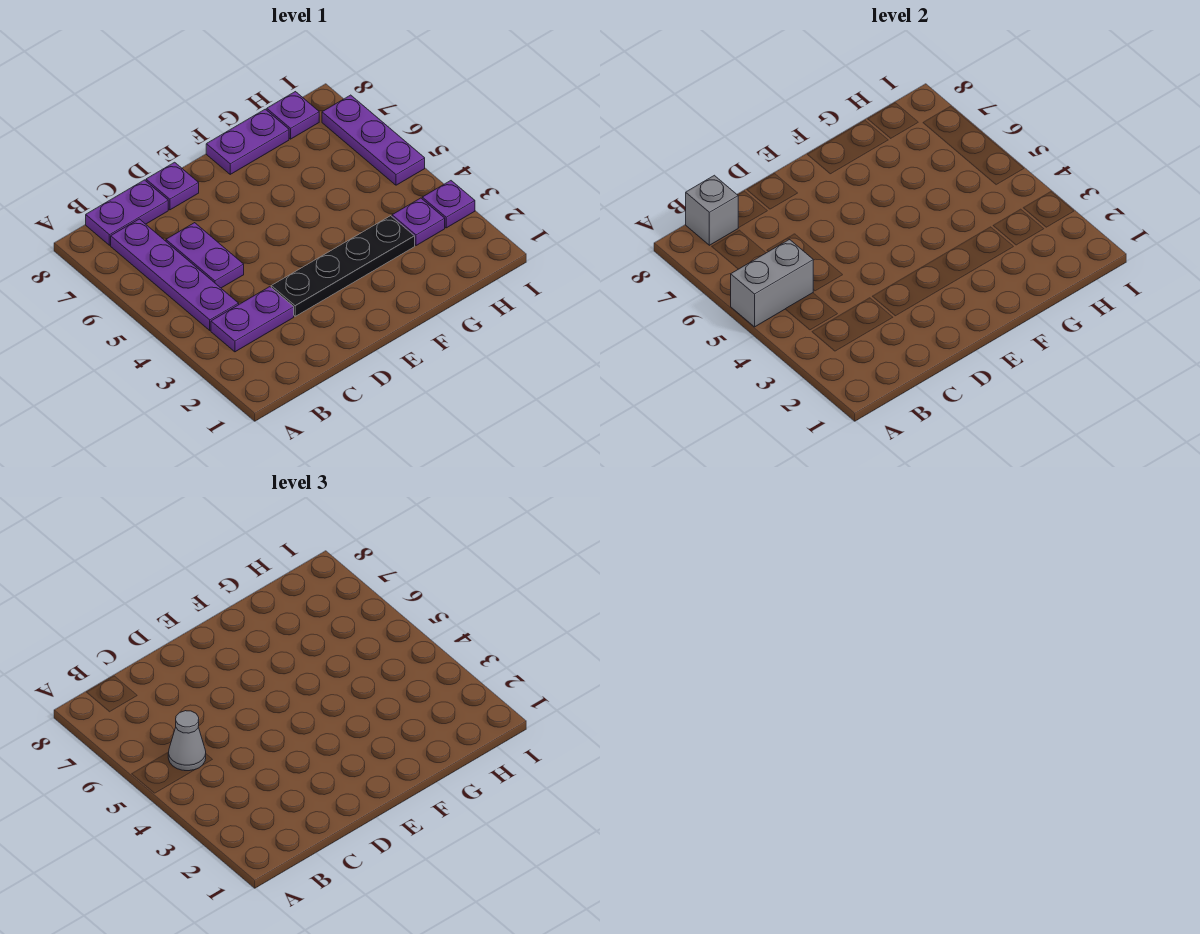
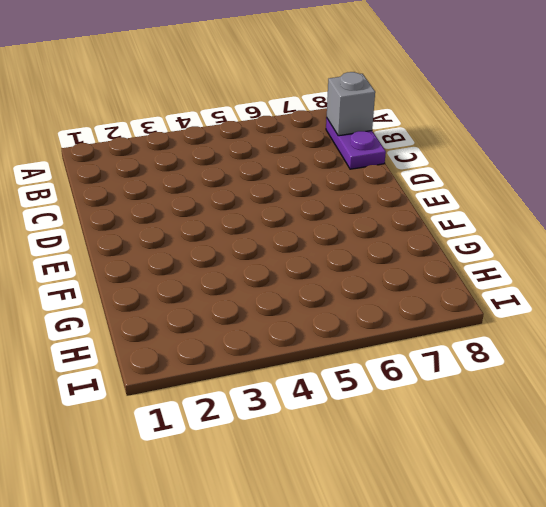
none -> purple plate B3:C3 level 1
none -> purple plate B4:B7 level 1
none -> purple plate C5:C6 level 1

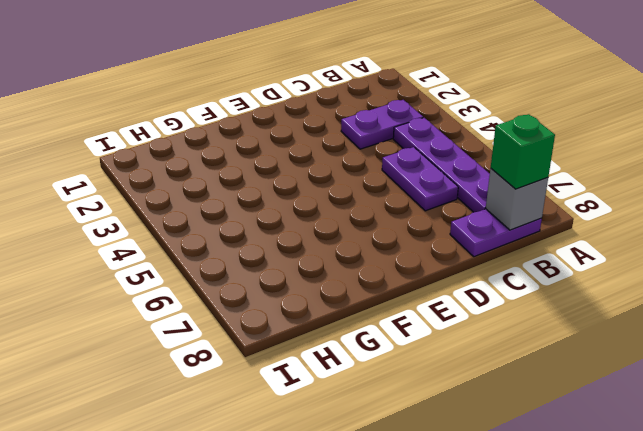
green brick B8 level 3 -> none
none -> black plate D3:G3 level 1
none -> purple plate D8 level 1
none -> purple plate F8:G8 level 1

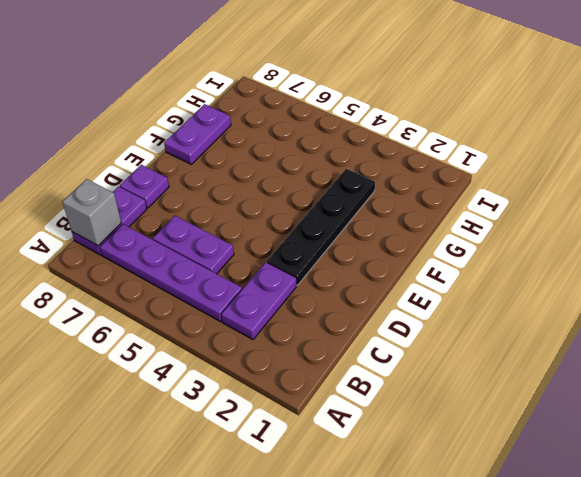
none -> purple plate H3 level 1
none -> purple plate H8 level 1
none -> purple plate I3 level 1

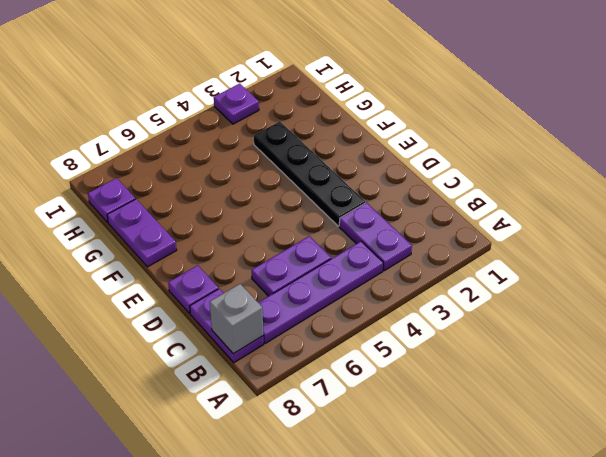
none -> purple plate H3 level 1
none -> purple plate I5:I7 level 1
none -> grey brick A5:B5 level 2

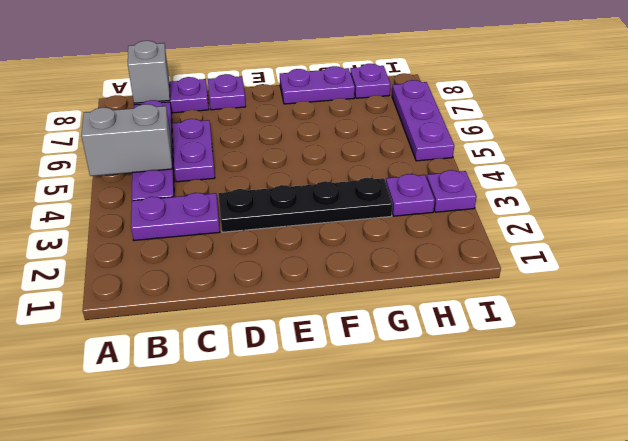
none -> grey cone B5 level 3

